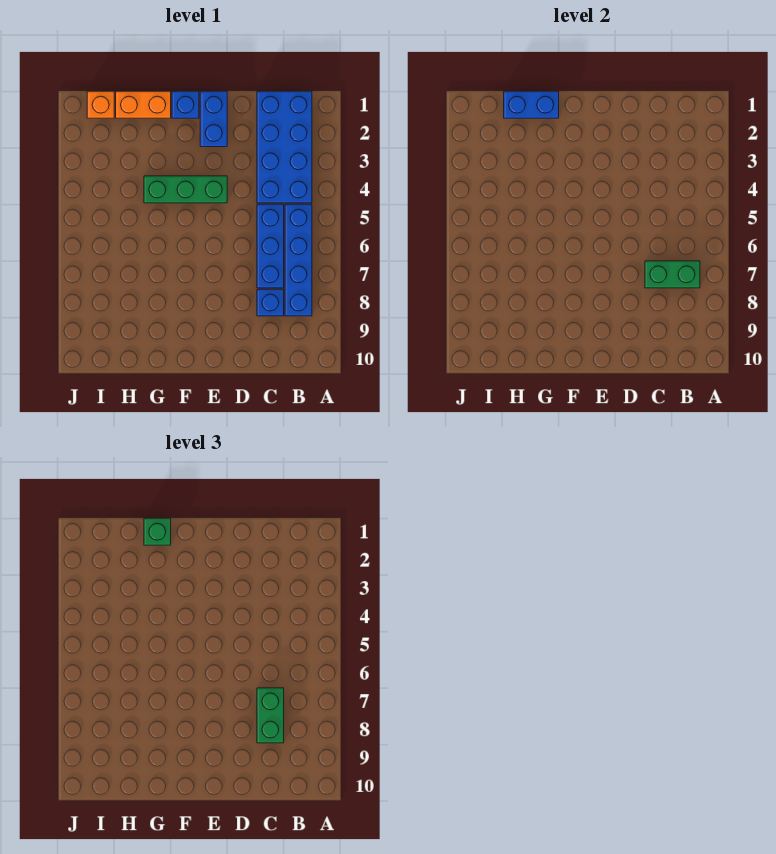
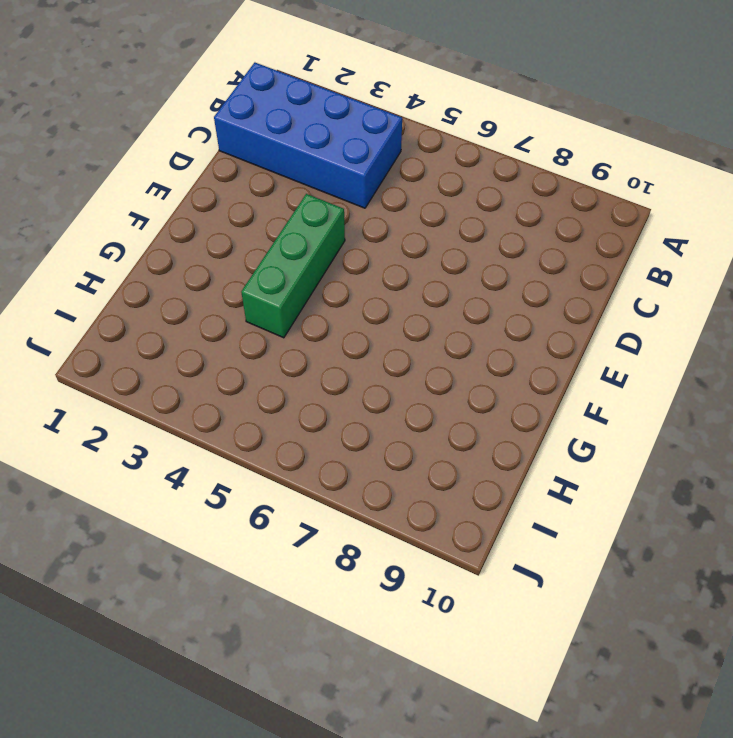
none -> blue brick B5:B8 level 1
none -> blue brick C5:C7 level 1
none -> blue brick C8 level 1

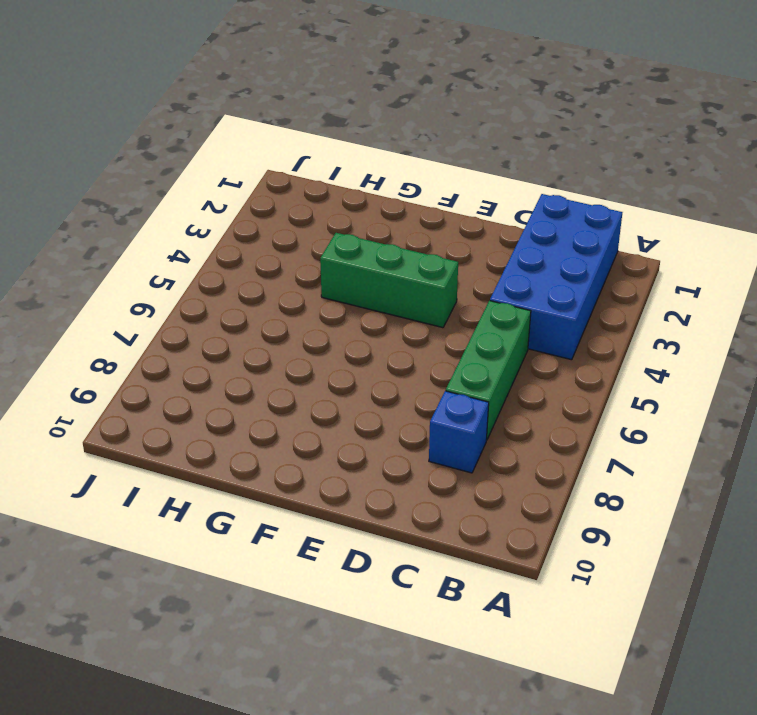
green brick C5:C7 level 1 -> blue brick C5:C7 level 1
none -> blue brick B5:B8 level 1
none -> blue brick E1:E2 level 1
none -> blue brick F1 level 1

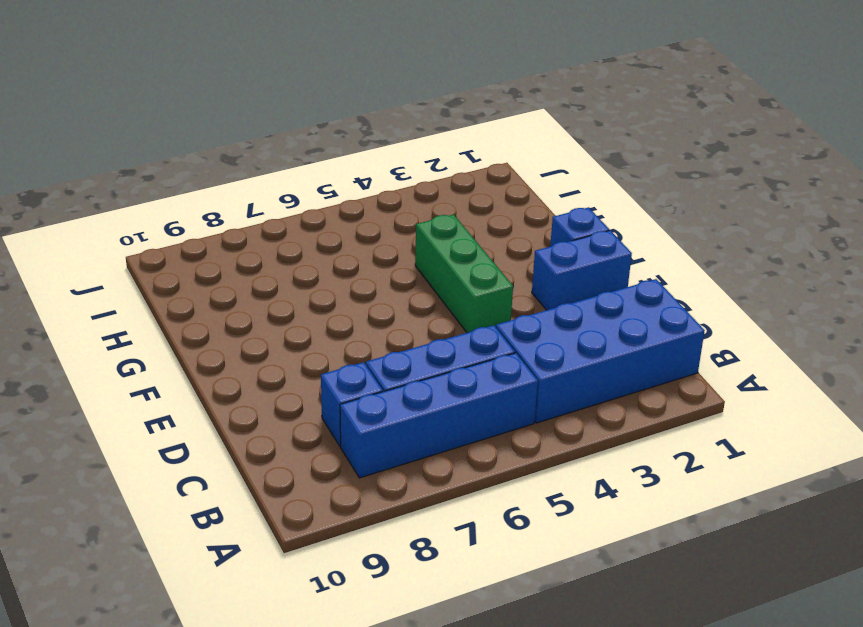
none -> orange brick G1:H1 level 1
none -> orange brick I1 level 1
none -> green brick B7:C7 level 2

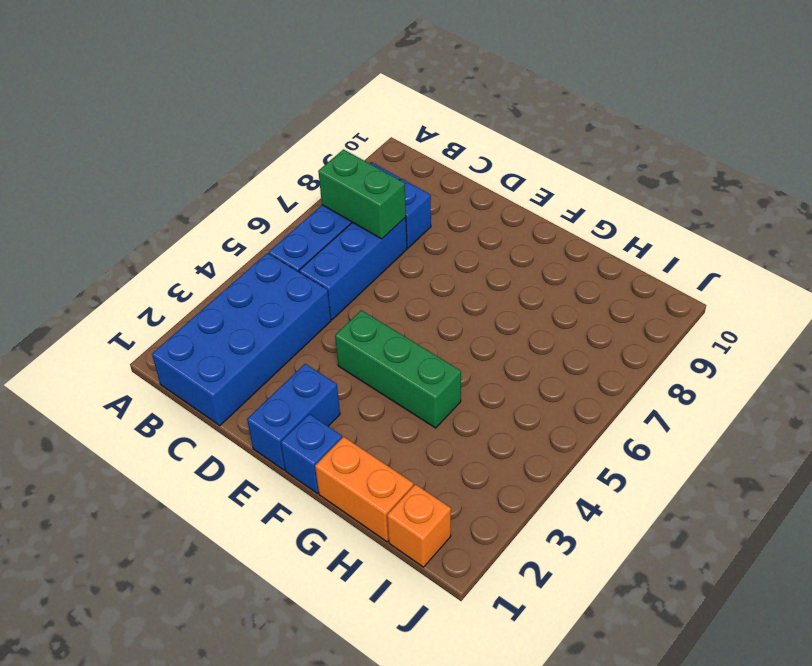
none -> blue brick G1:H1 level 2
none -> green brick C7:C8 level 3
none -> green brick G1 level 3

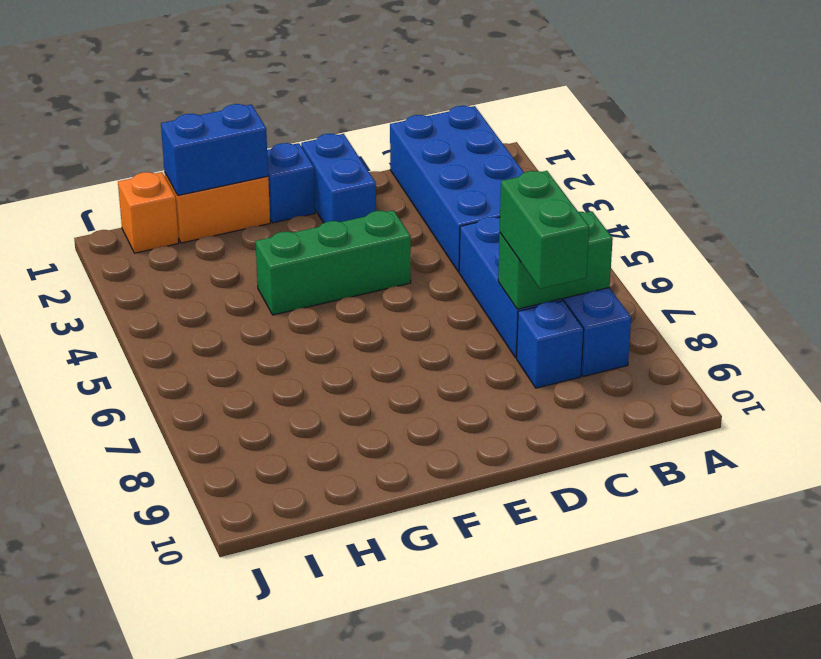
none -> green brick G1 level 3

